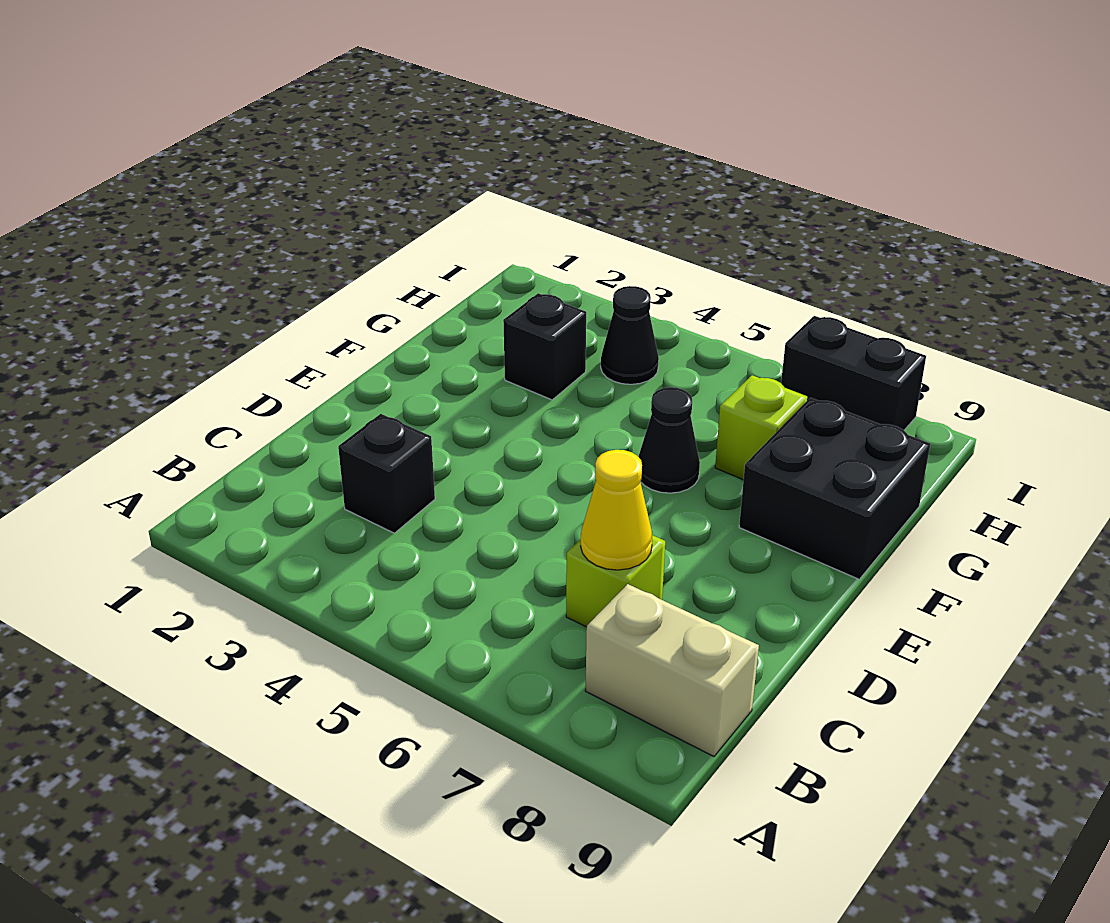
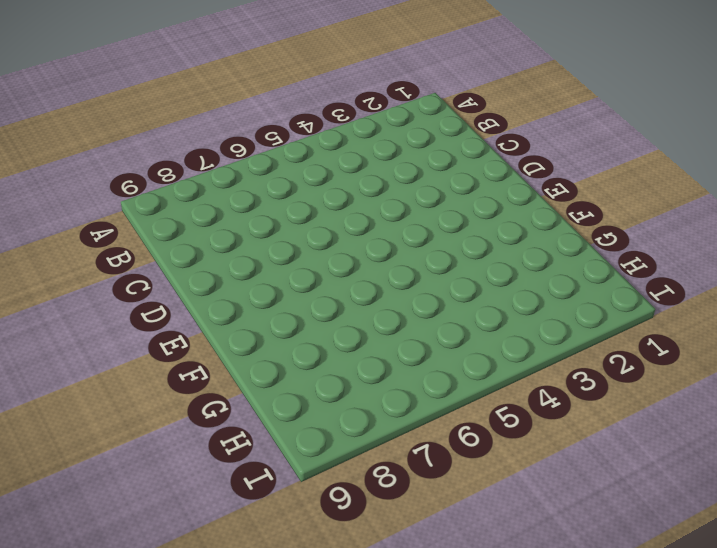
none -> tan brick B8:B9 level 1
none -> black brick C3 level 1

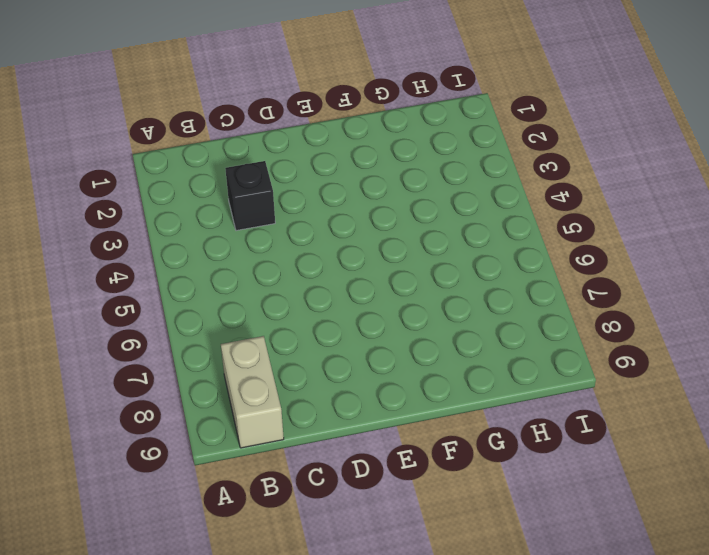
none -> lime brick C7 level 1
none -> black cone F6 level 1

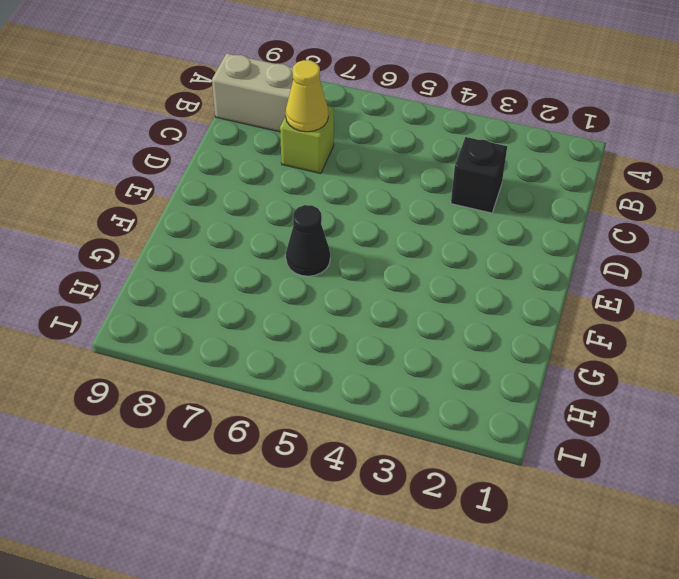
none -> black brick F8:G9 level 1
none -> black brick G3 level 1

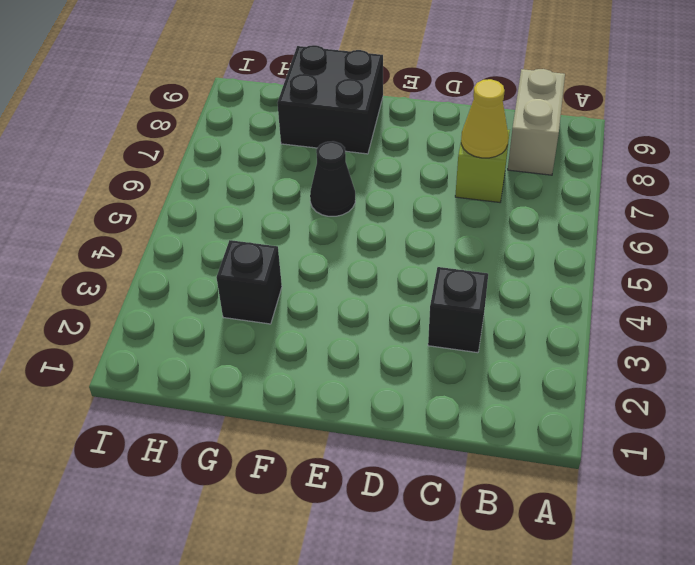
none -> lime brick G7 level 1
none -> black cone H4 level 1

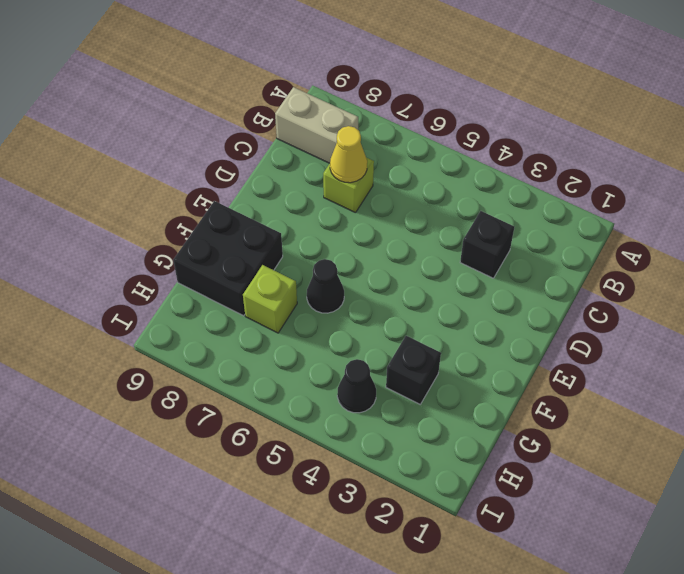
none -> black brick I7:I8 level 1

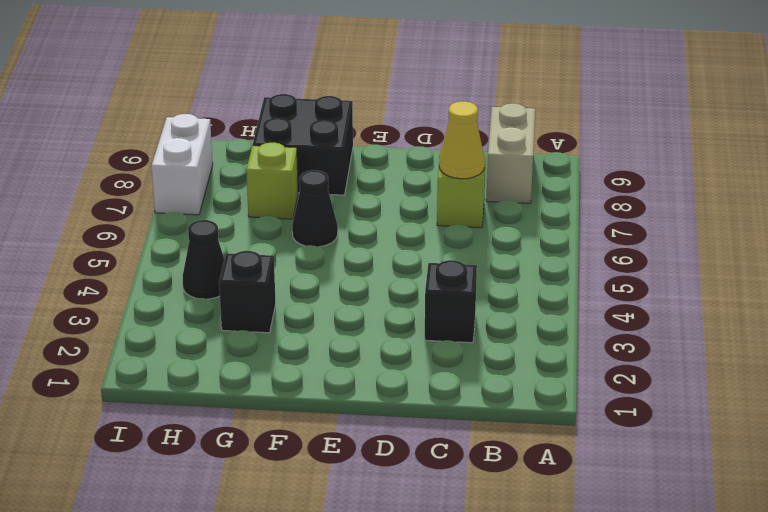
white brick I7:I8 level 1 -> black brick I7:I8 level 1

